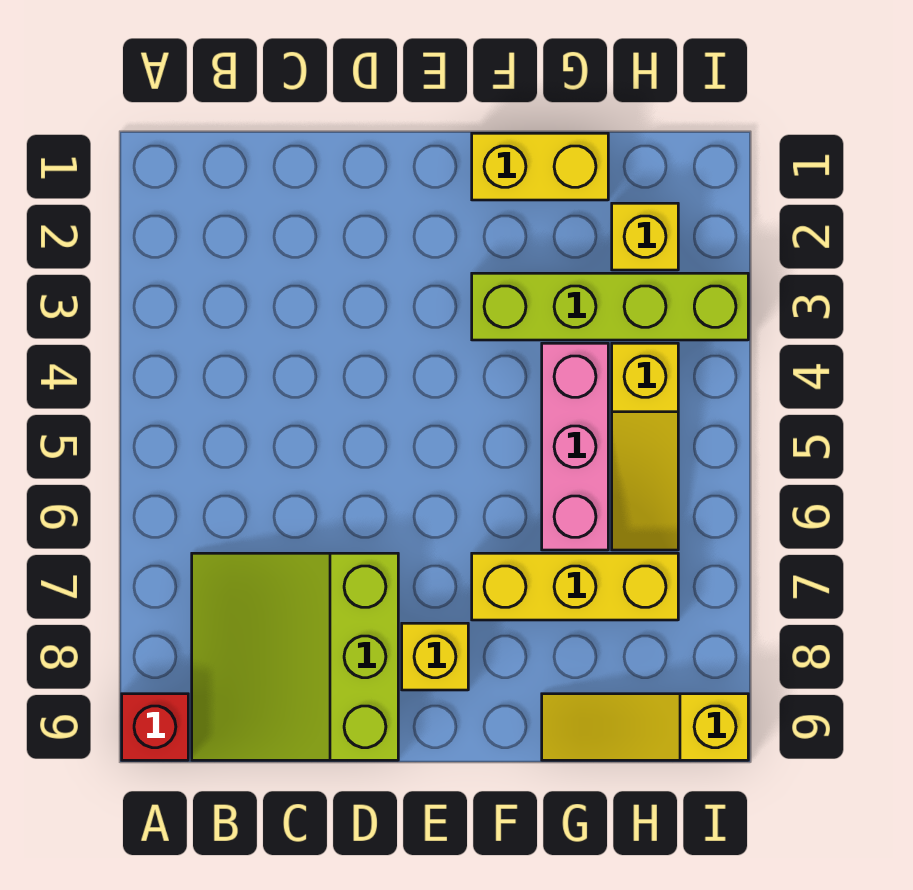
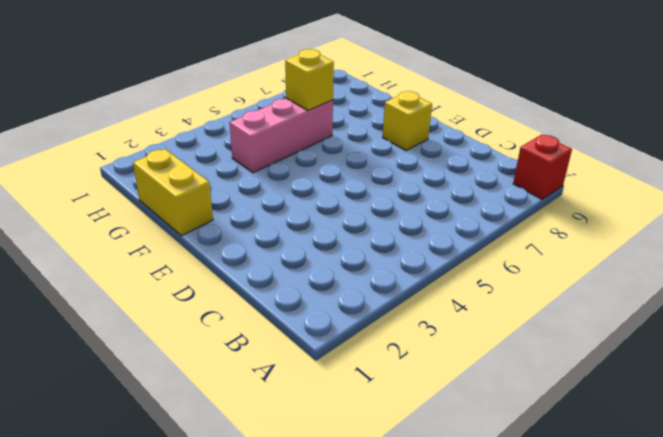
yellow brick G6 level 2 -> yellow brick H2 level 1
none -> lime slope B7:D9 level 1 top D
none -> lime brick F3:I3 level 1

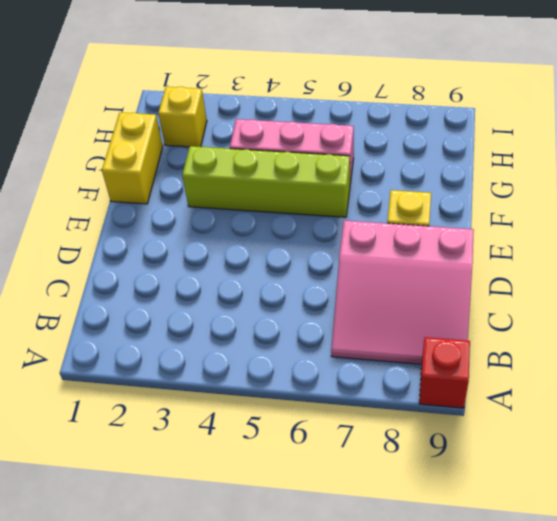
pink slope B7:D9 level 1 top D -> lime slope B7:D9 level 1 top D
lime brick F3:F6 level 1 -> lime brick F3:I3 level 1
none -> yellow brick F7:H7 level 1
none -> yellow slope G9:I9 level 1 top I

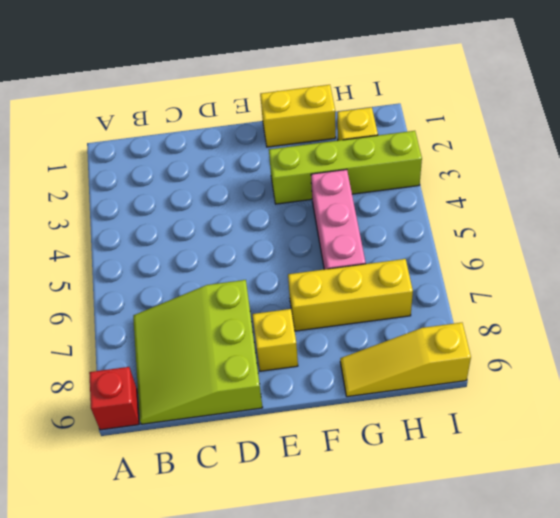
none -> yellow slope H4:H6 level 1 top 4

